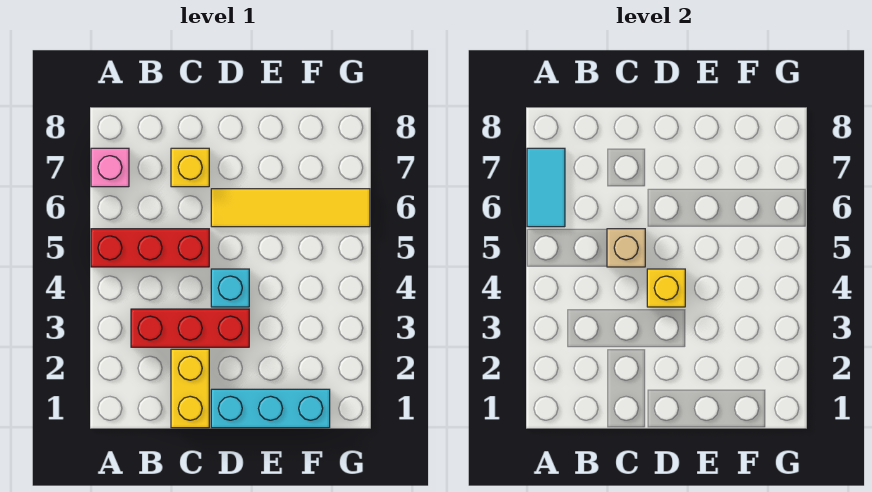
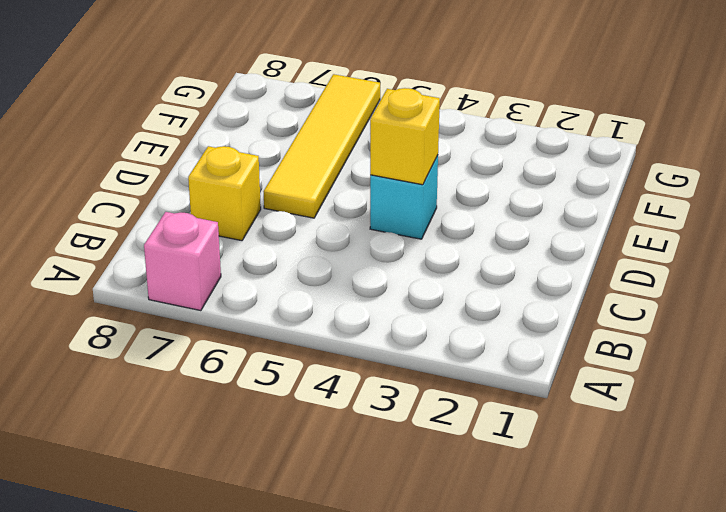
none -> red brick A5:C5 level 1
none -> red brick B3:D3 level 1

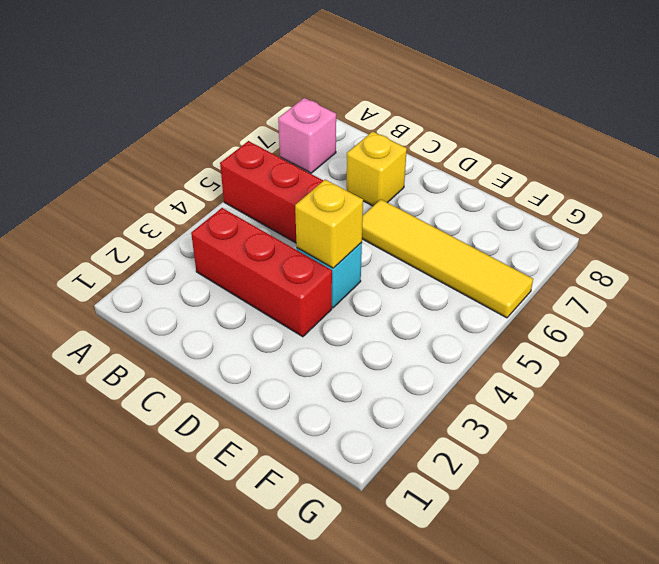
none -> yellow brick C1:C2 level 1
none -> cyan brick D1:F1 level 1

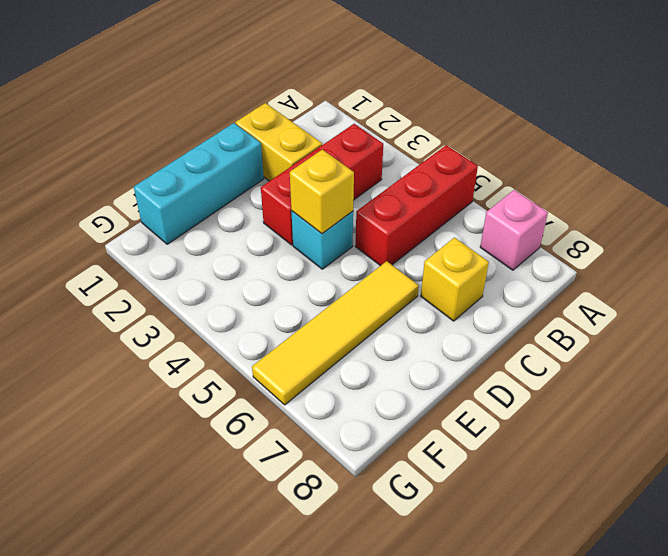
none -> cyan tile A6:A7 level 2
none -> tan brick C5 level 2

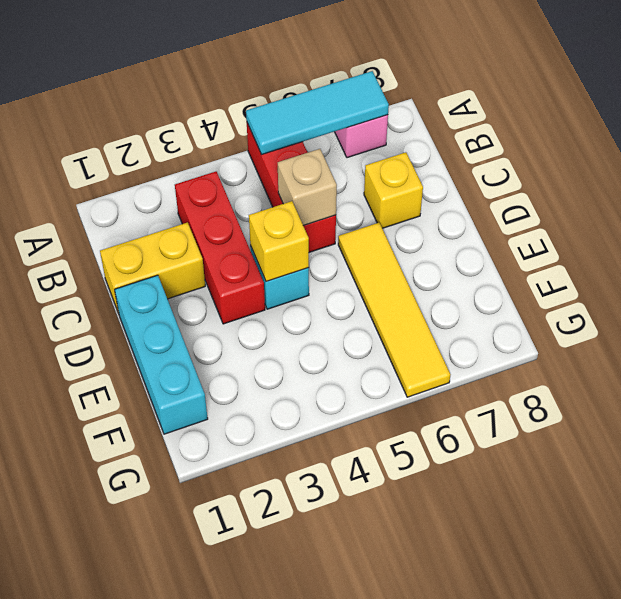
cyan tile A5:A7 level 2 -> cyan tile A6:A7 level 2

